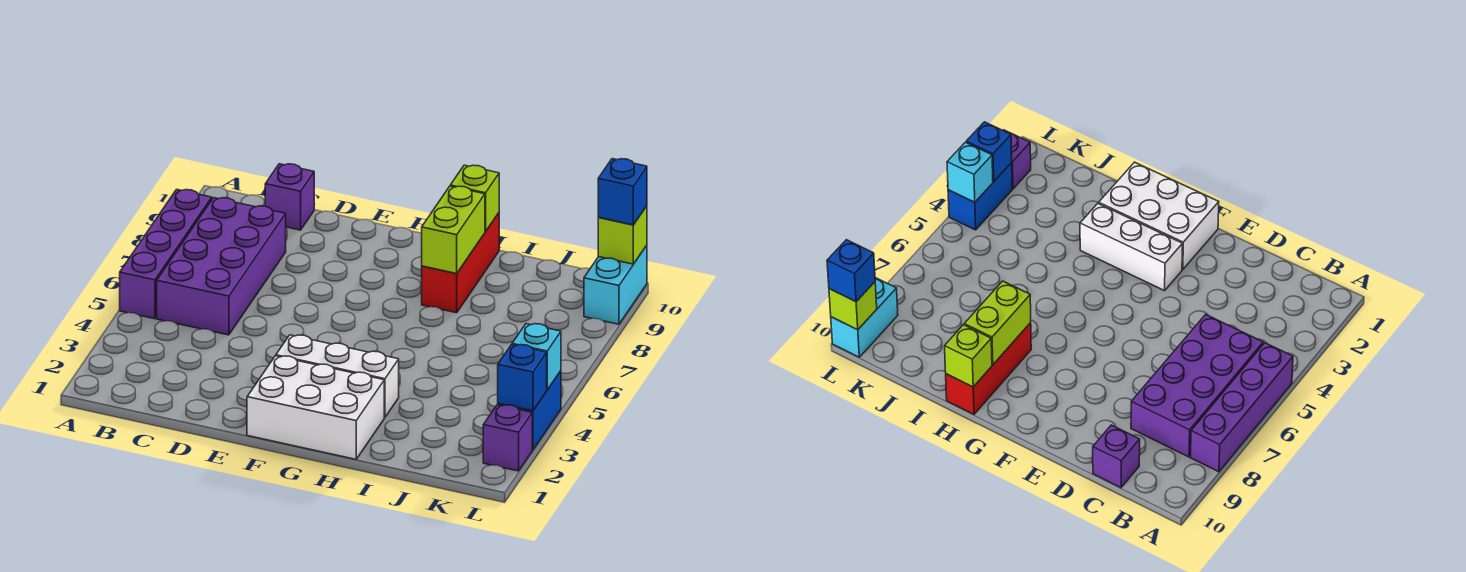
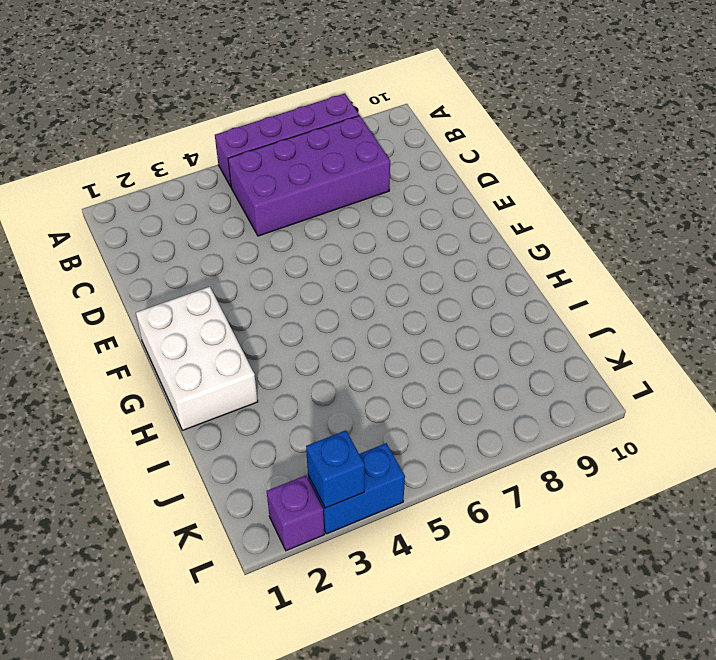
none -> purple brick C10 level 1
none -> white brick F3:H3 level 1
none -> red brick H8:H10 level 1

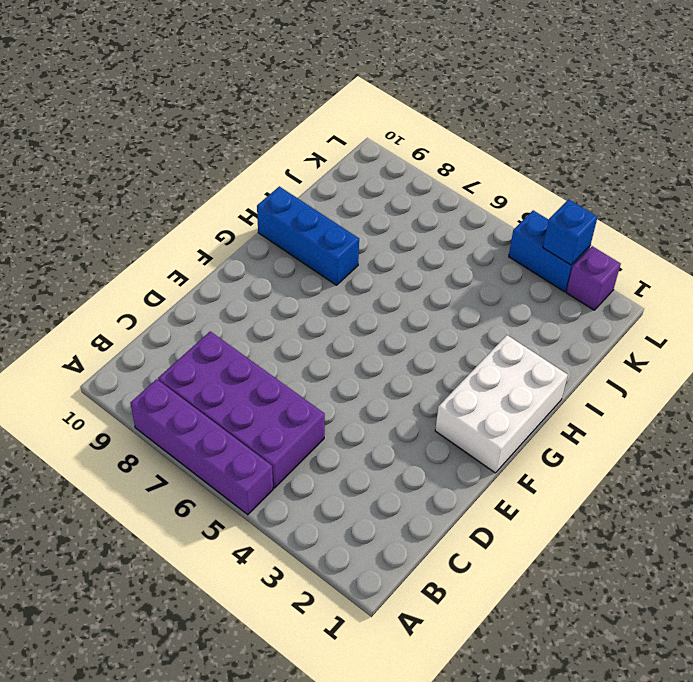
blue brick H8:H10 level 1 -> red brick H8:H10 level 1
none -> purple brick C10 level 1
none -> white brick F3:H3 level 1
none -> cyan brick L9:L10 level 1

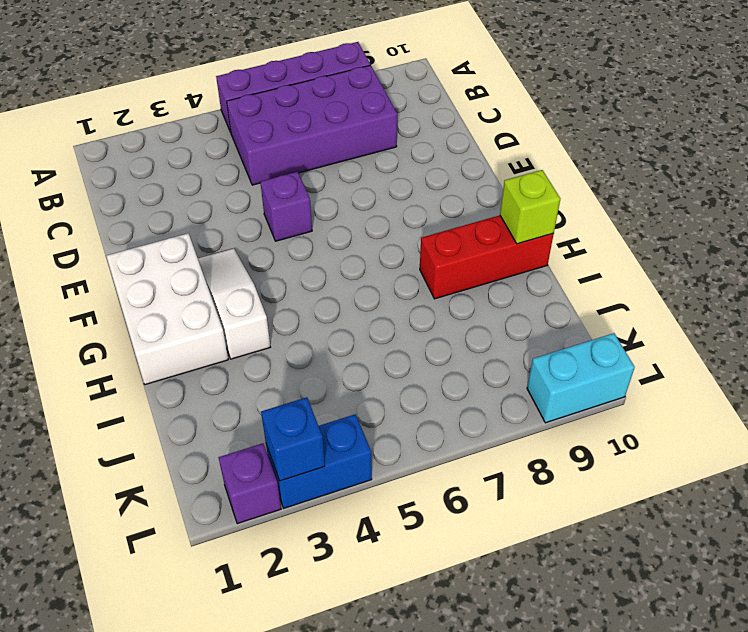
purple brick E5 level 1 -> purple brick C10 level 1
white slope F3:H3 level 1 top H -> white brick F3:H3 level 1
none -> lime brick H8:H9 level 2
none -> cyan brick L4 level 2
none -> lime brick L10 level 2

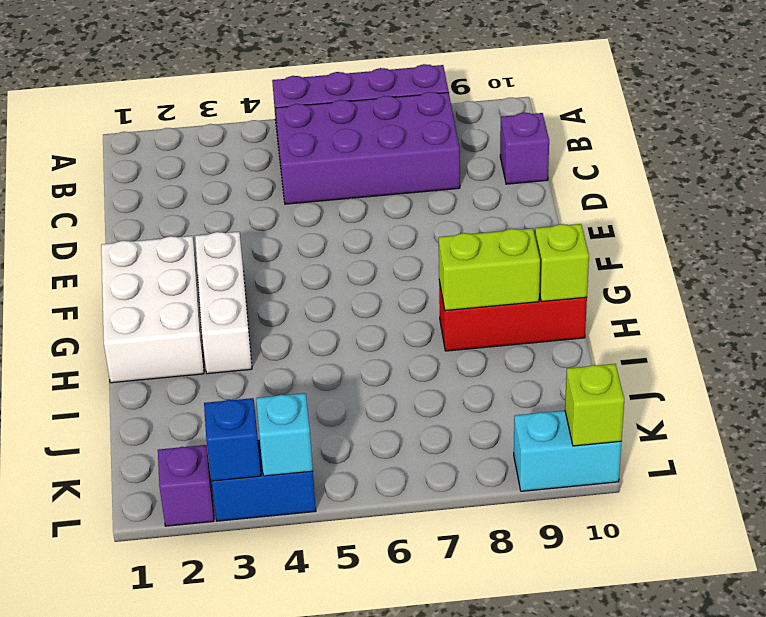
none -> blue brick L10 level 3

